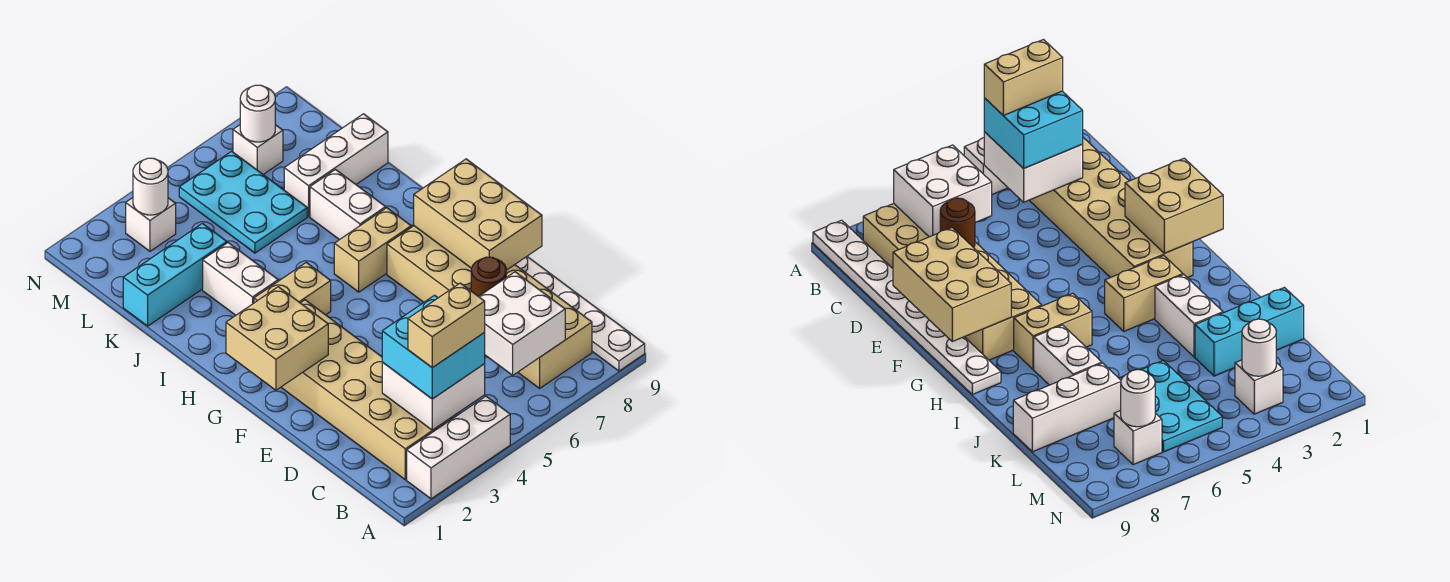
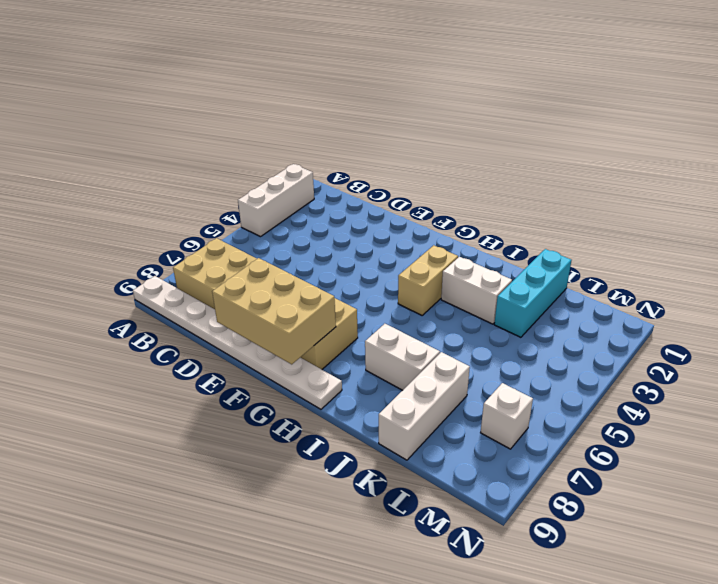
none -> tan brick B2:G3 level 1
none -> tan brick H6:H7 level 1
none -> cyan plate K5:M6 level 1

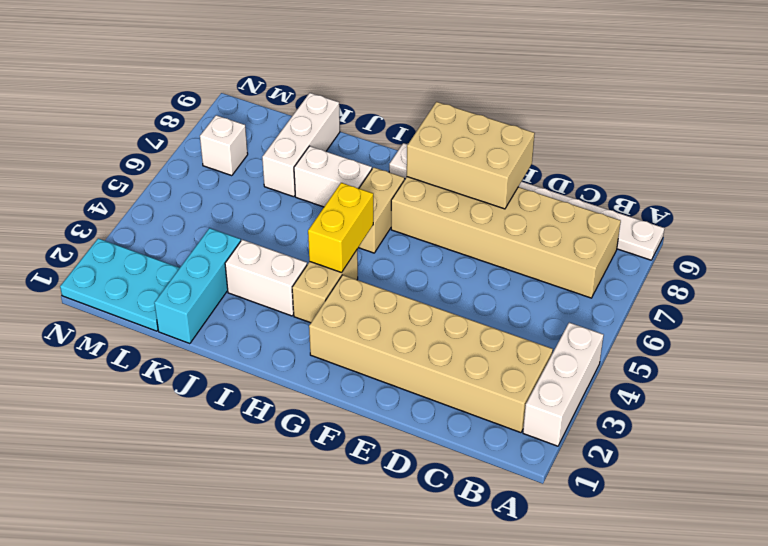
yellow brick H4:H5 level 2 -> none
cyan plate L1:N2 level 1 -> cyan plate K5:M6 level 1
none -> white brick M3 level 1
none -> white brick B3:C4 level 2
none -> white brick B6:C7 level 2

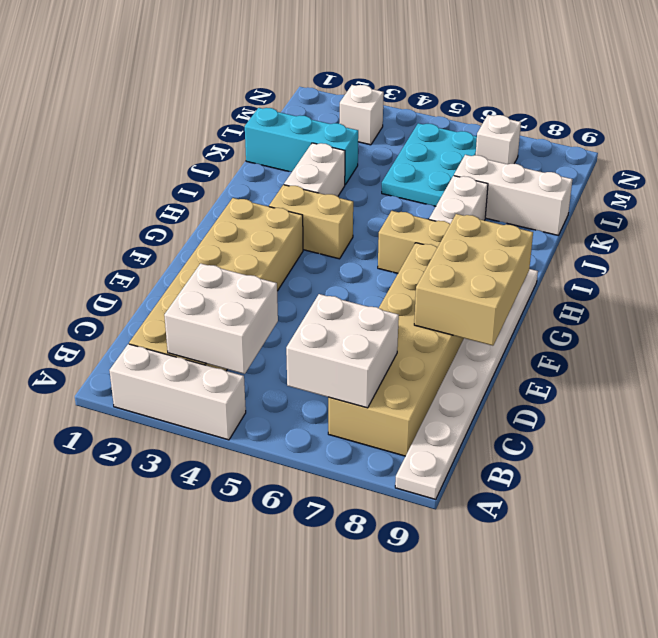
none -> brown round brick D7 level 2
none -> tan brick F1:G2 level 2
none -> white round brick M3 level 2

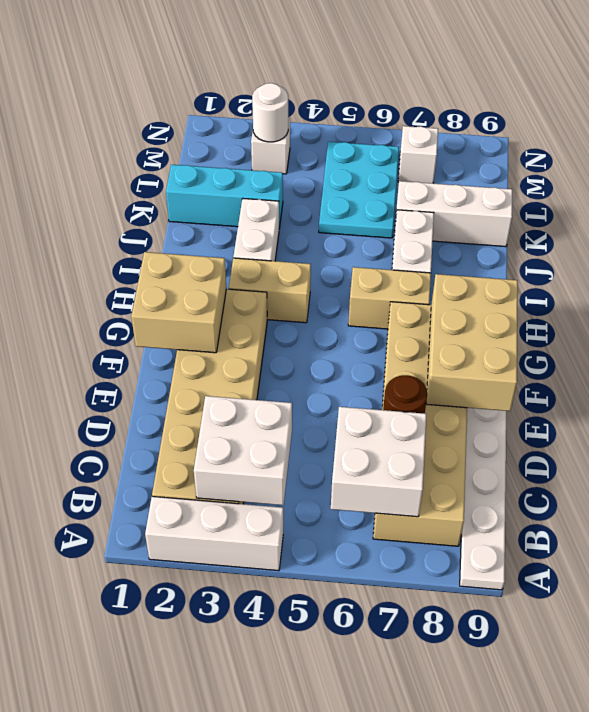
none -> white round brick M7 level 2
none -> cyan brick B3:C4 level 3
none -> tan brick B3:B4 level 4

